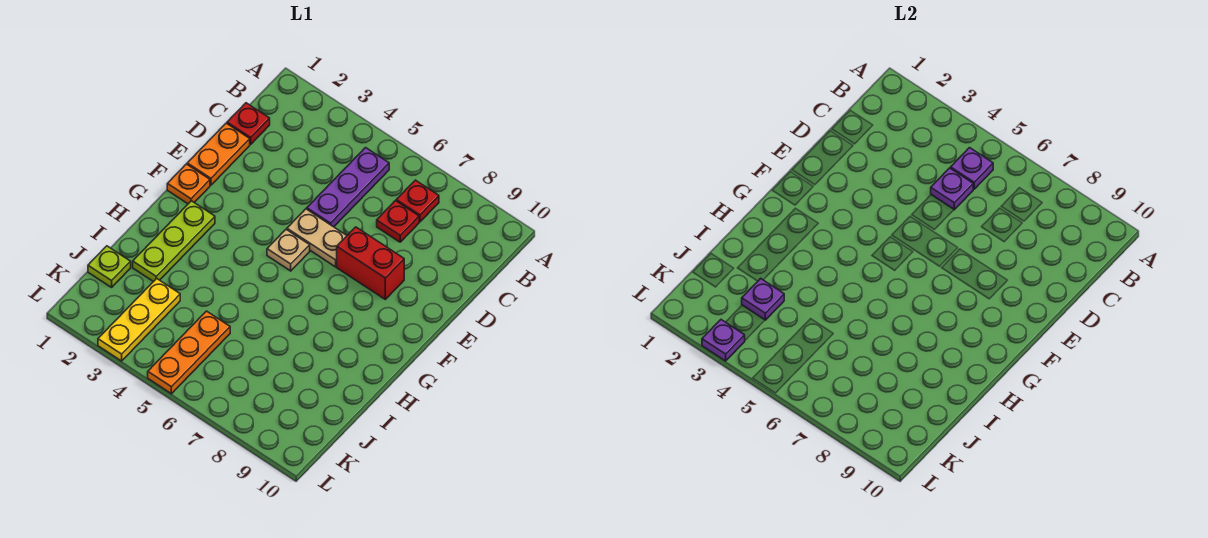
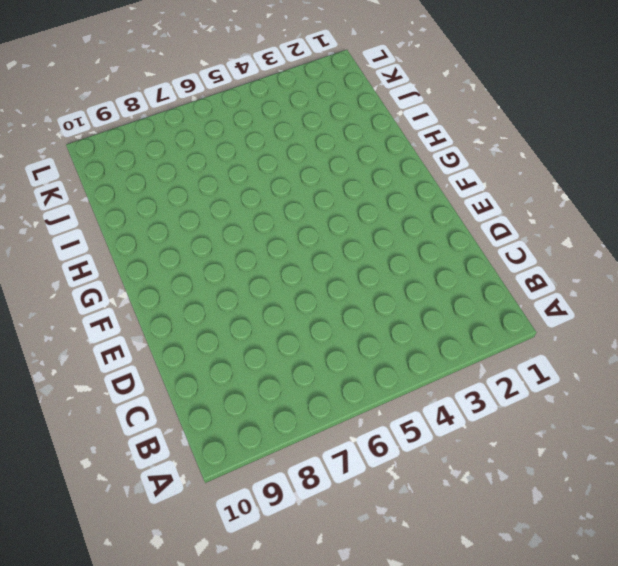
none -> purple plate B5:D5 level 1
none -> red plate B7 level 1
none -> red plate C1 level 1

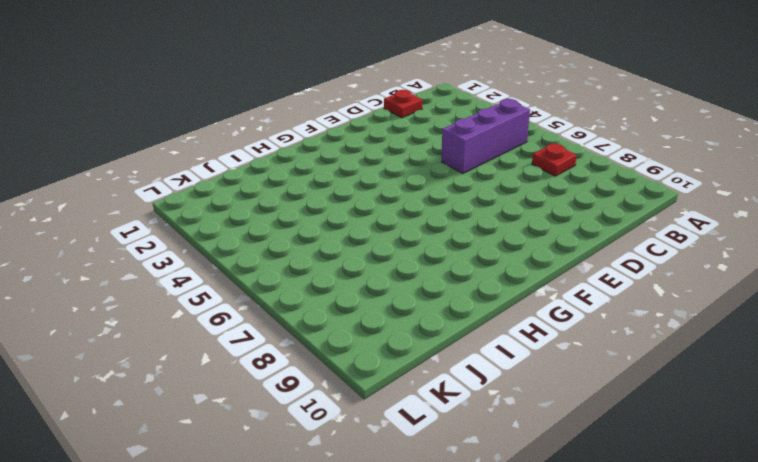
purple brick B5:D5 level 1 -> purple plate B5:D5 level 1
none -> red plate C7 level 1
none -> orange plate D1:E1 level 1
none -> tan plate E5:E6 level 1

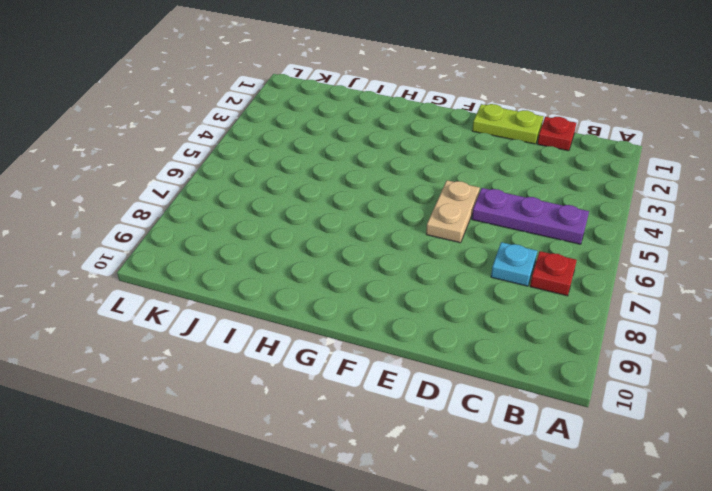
cyan plate C7 level 1 -> red plate C7 level 1
lime plate D1:E1 level 1 -> orange plate D1:E1 level 1
none -> red brick E7:E8 level 1
none -> orange plate F1 level 1
none -> tan plate F5 level 1

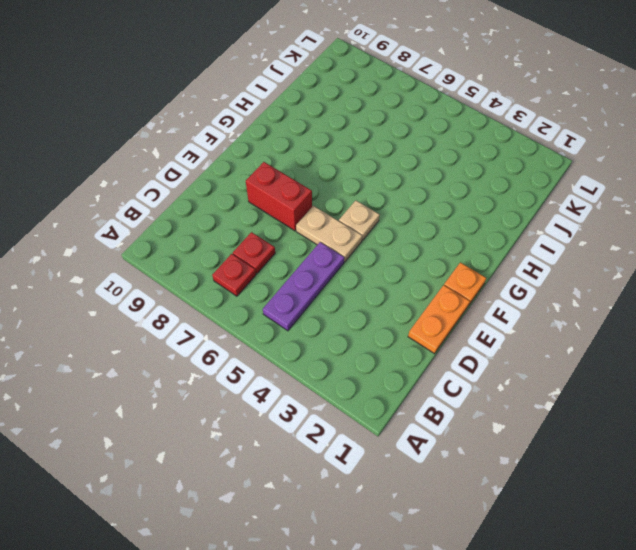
none -> red plate C1 level 1
none -> lime plate G2:I2 level 1
none -> lime plate J1 level 1

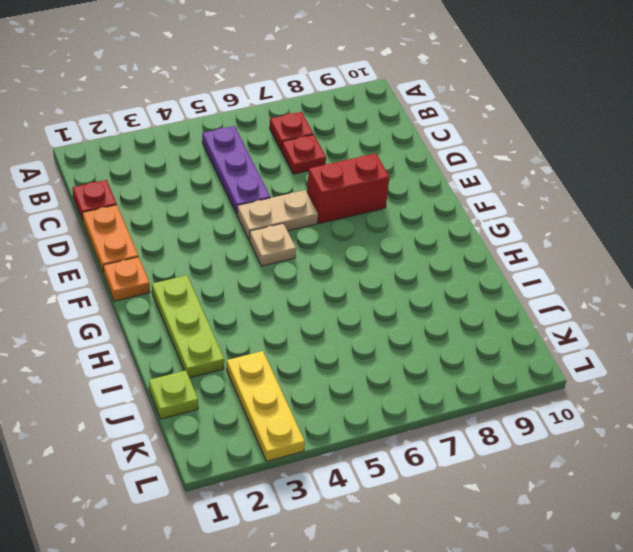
none -> orange plate J5:L5 level 1
none -> purple plate B5 level 2
none -> purple plate C5 level 2

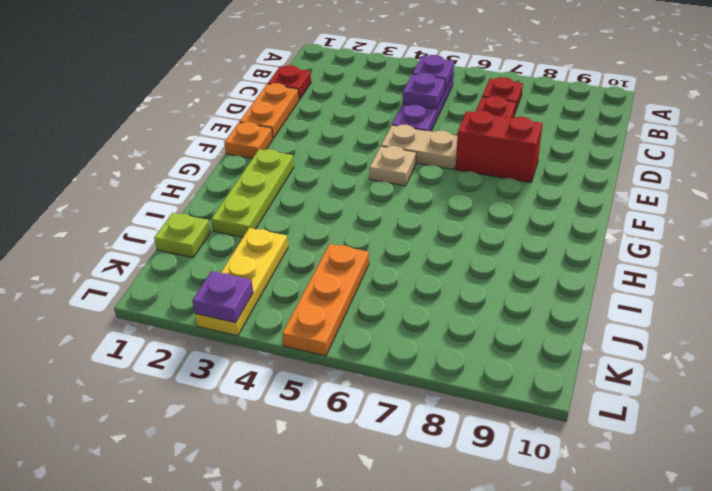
none -> purple plate J3 level 2

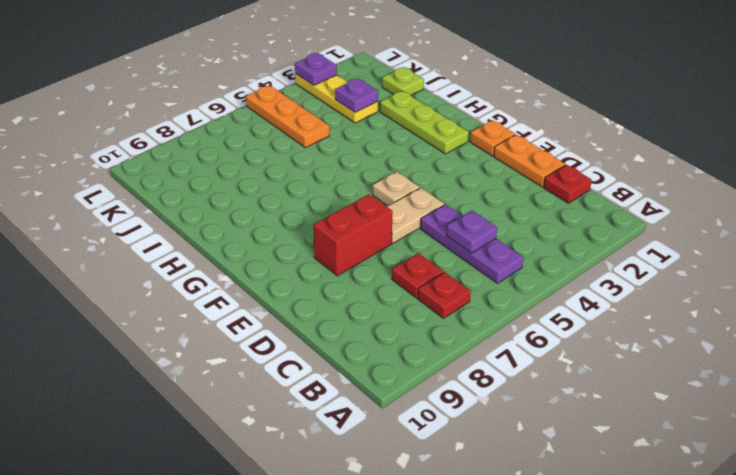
none -> purple plate B5 level 2

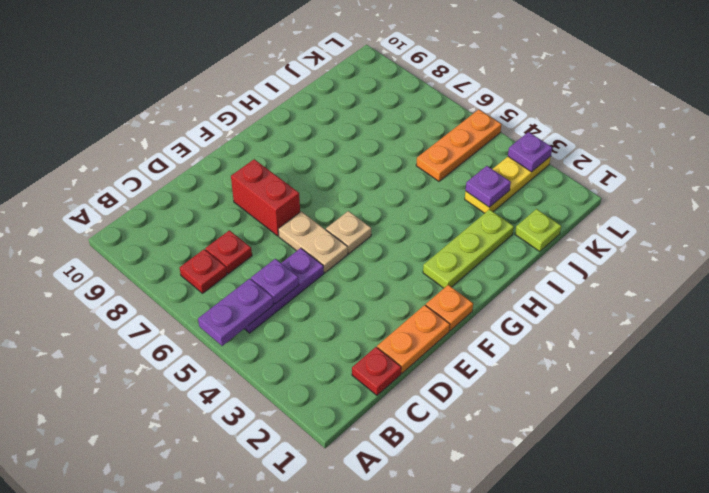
purple plate A5:B5 level 2 -> purple plate B5 level 2

